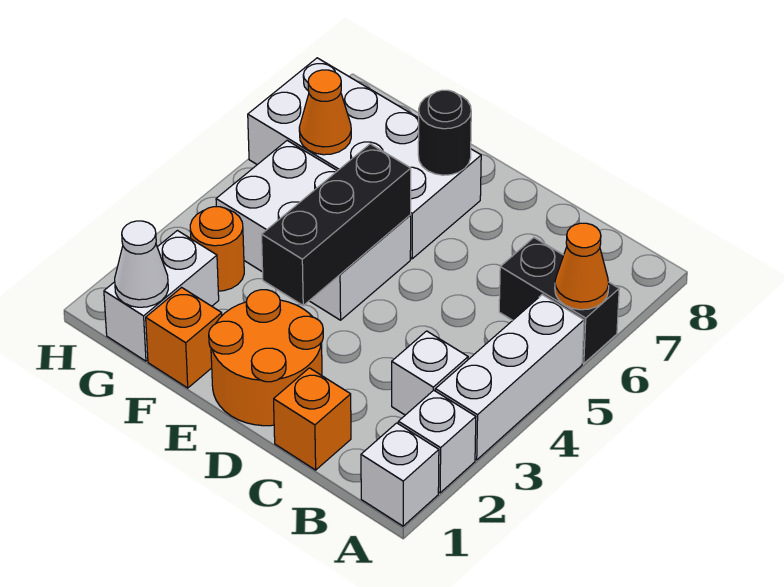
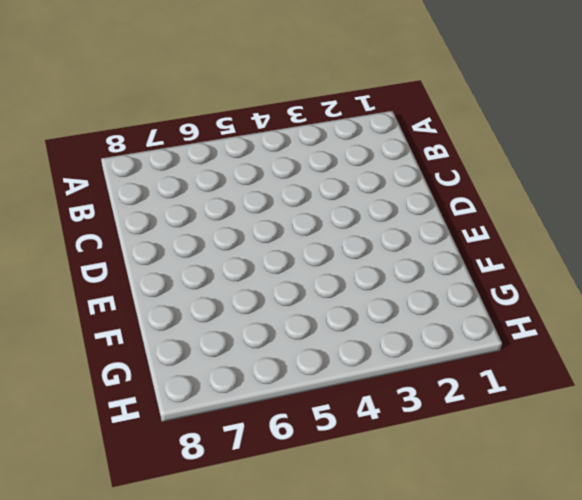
none -> white brick A1 level 1
none -> white brick A2 level 1
none -> white brick A3:A5 level 1

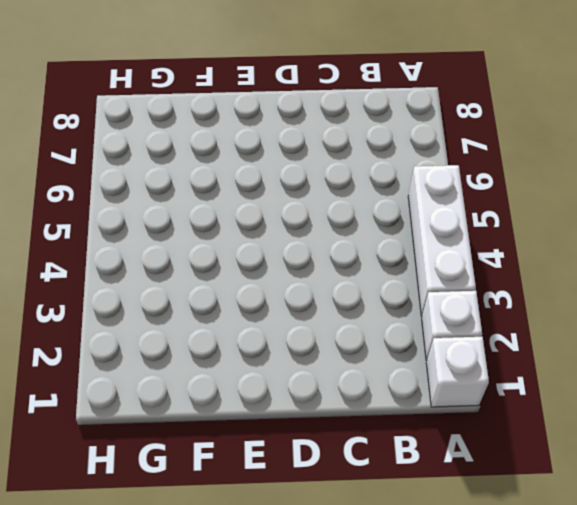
none -> black brick A6:B6 level 1
none -> white brick B3 level 1
none -> orange brick C1 level 1

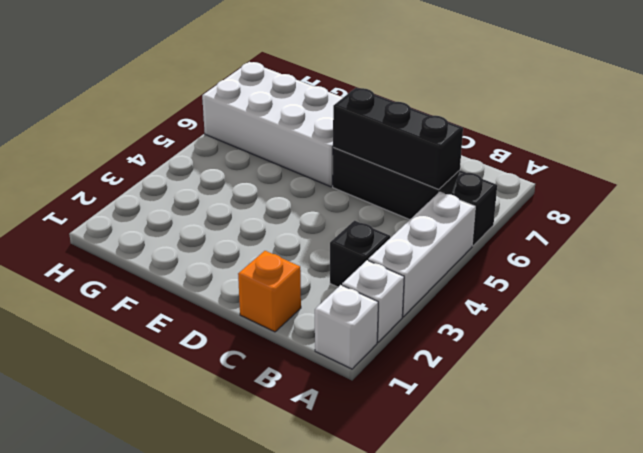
black brick A6:D6 level 1 -> black brick A6:B6 level 1
black brick B3 level 1 -> white brick B3 level 1
black brick B6:D6 level 2 -> black brick E3:E5 level 2
none -> orange round brick D1:E2 level 1
none -> white brick E4:G5 level 1
none -> orange brick F1 level 1

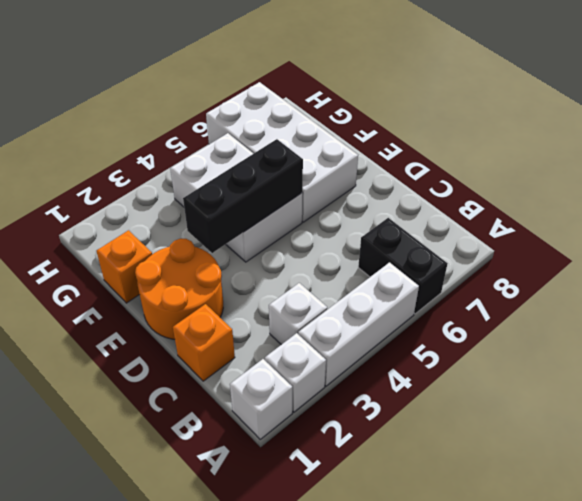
none -> white brick G1:G2 level 1
none -> orange round brick G3 level 1
none -> orange cone A6 level 2

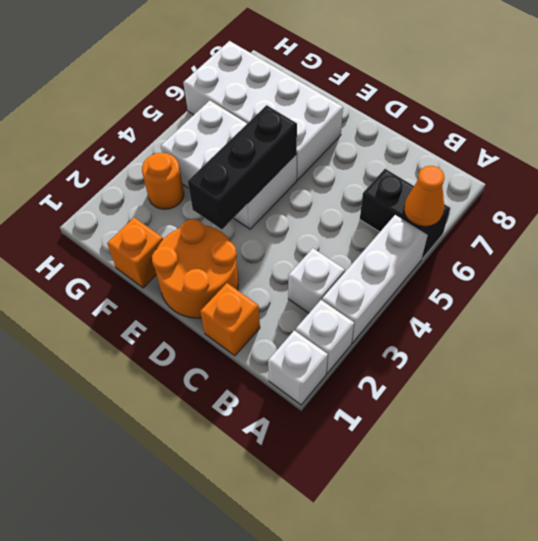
none -> white brick G1:G2 level 1
none -> black round brick E7 level 2
none -> white cone G1 level 2

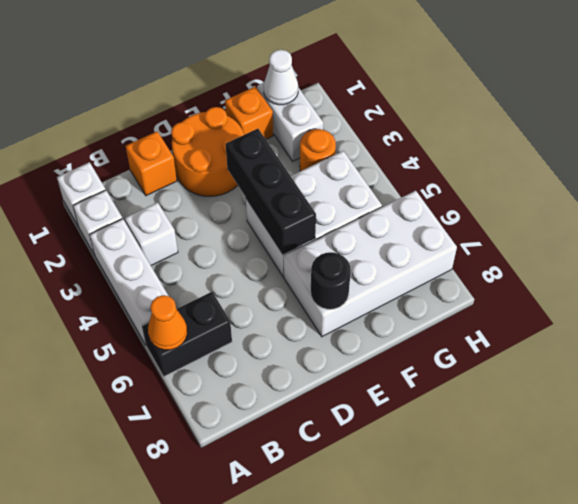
none -> orange cone G6 level 2

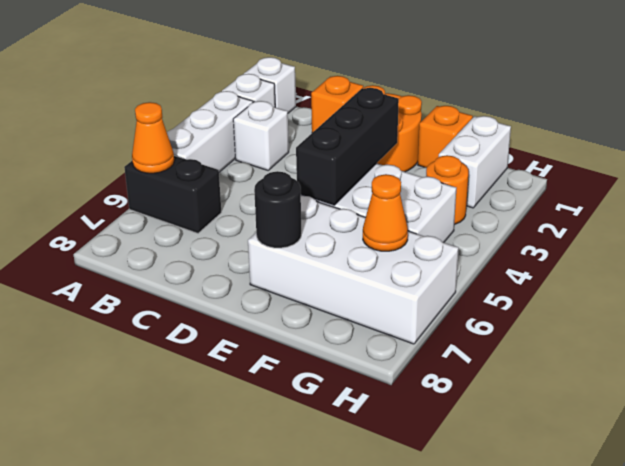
none -> white cone G1 level 2

